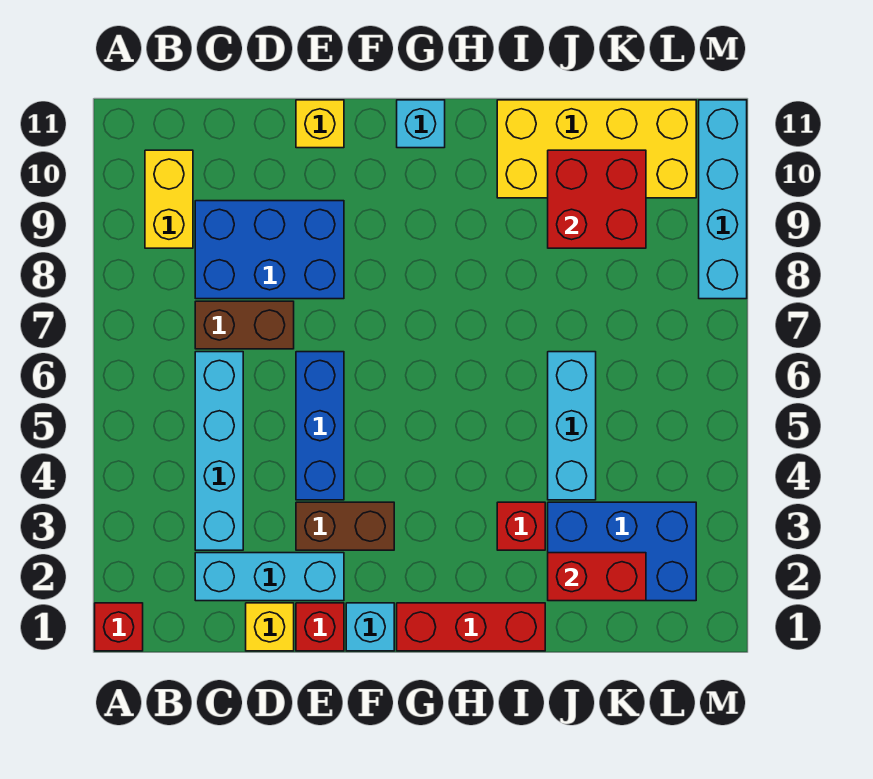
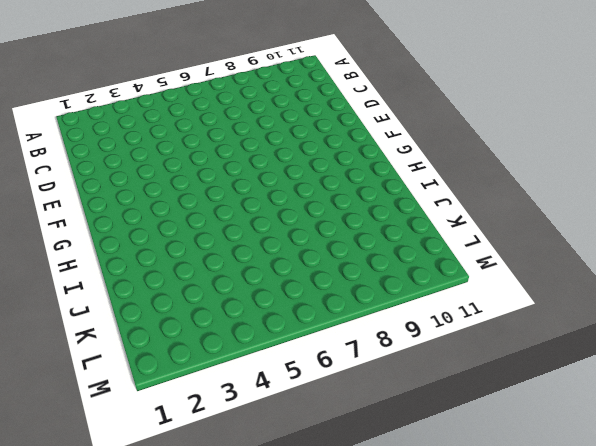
none -> red brick A1 level 1
none -> yellow brick B9:B10 level 1
none -> cyan brick C2:E2 level 1

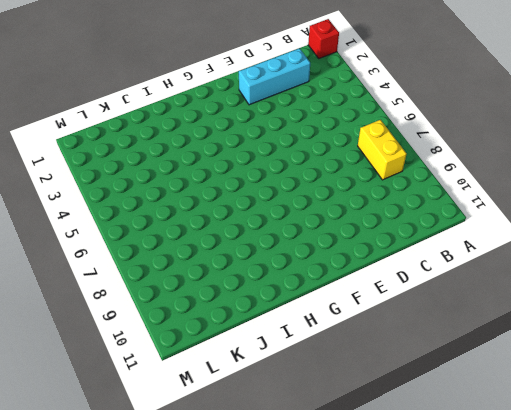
yellow brick B7:B8 level 1 -> yellow brick B9:B10 level 1
none -> cyan brick C3:C6 level 1
none -> brown brick C7:D7 level 1
none -> blue brick C8:E9 level 1

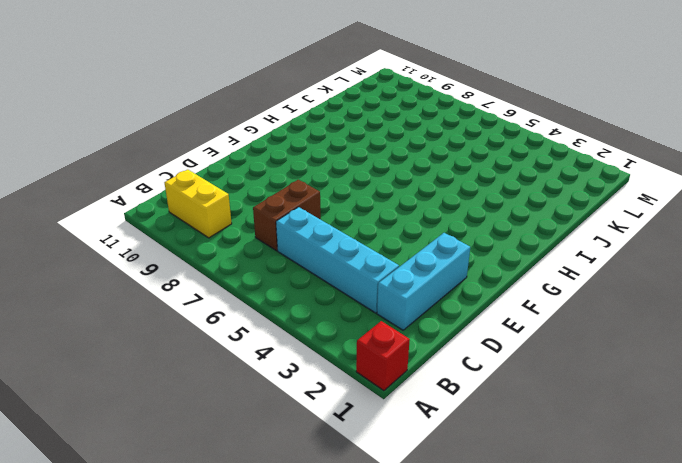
none -> blue brick C8:E9 level 1
none -> yellow brick D1 level 1
none -> red brick E1 level 1

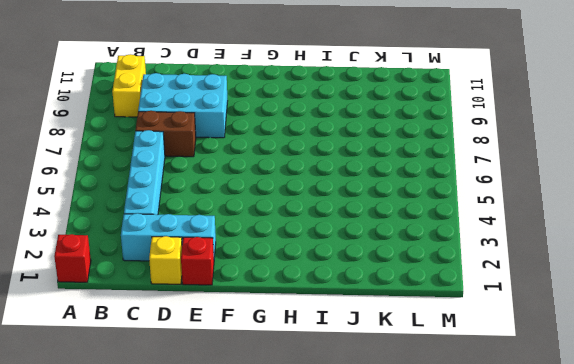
cyan brick C8:E9 level 1 -> blue brick C8:E9 level 1
none -> brown brick E3:F3 level 1
none -> blue brick E4:E6 level 1
none -> yellow brick E11 level 1

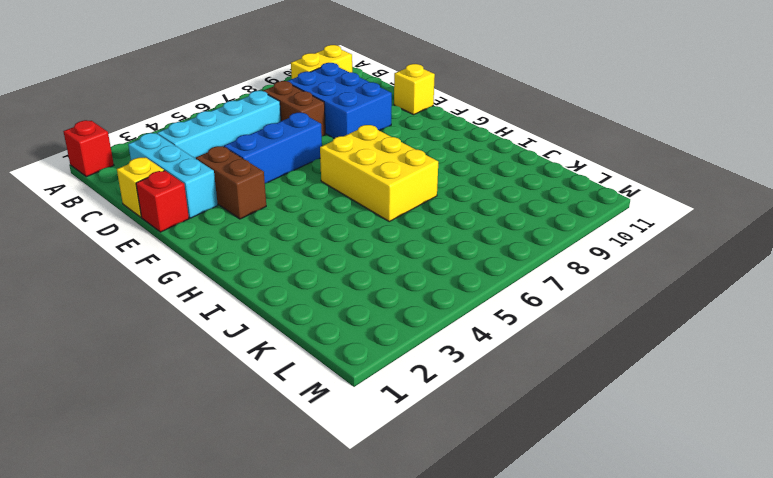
yellow brick G6:I7 level 1 -> none
none -> cyan brick F1 level 1
none -> red brick G1:I1 level 1
none -> cyan brick G11 level 1

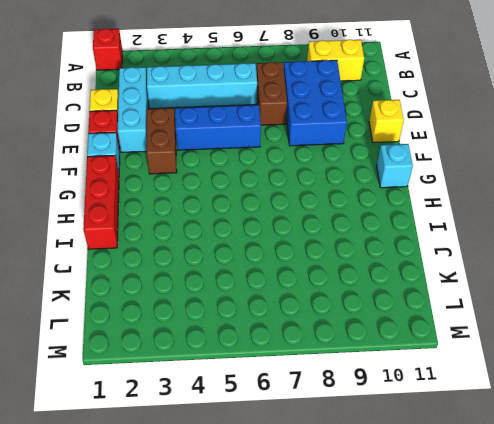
none -> red brick I3 level 1
none -> yellow brick I10:L11 level 1
none -> blue brick J2:L3 level 1

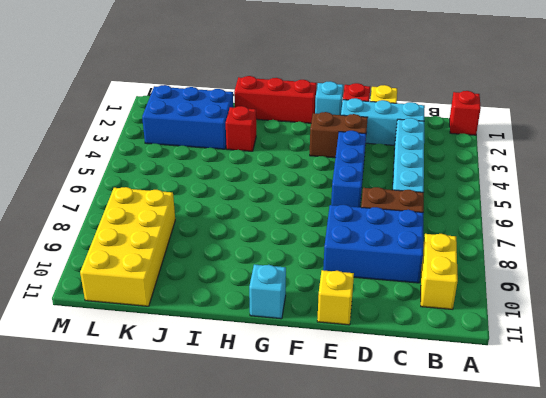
yellow brick K8:L11 level 1 -> yellow brick I10:L11 level 1
none -> cyan brick J4:J6 level 1
none -> cyan brick M8:M11 level 1
none -> red brick J2:K2 level 2

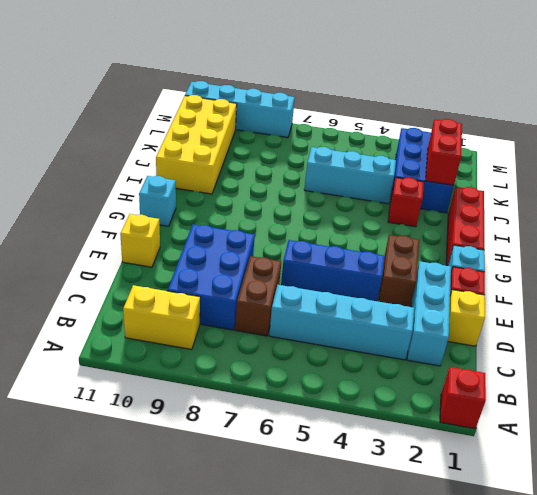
none -> red brick J9:K10 level 2

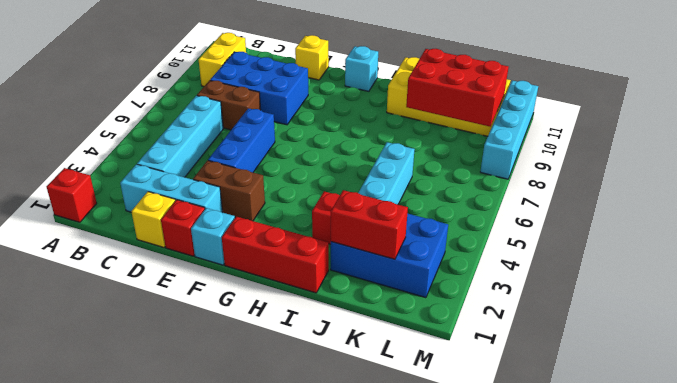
red brick J9:L10 level 2 -> red brick J9:K10 level 2

